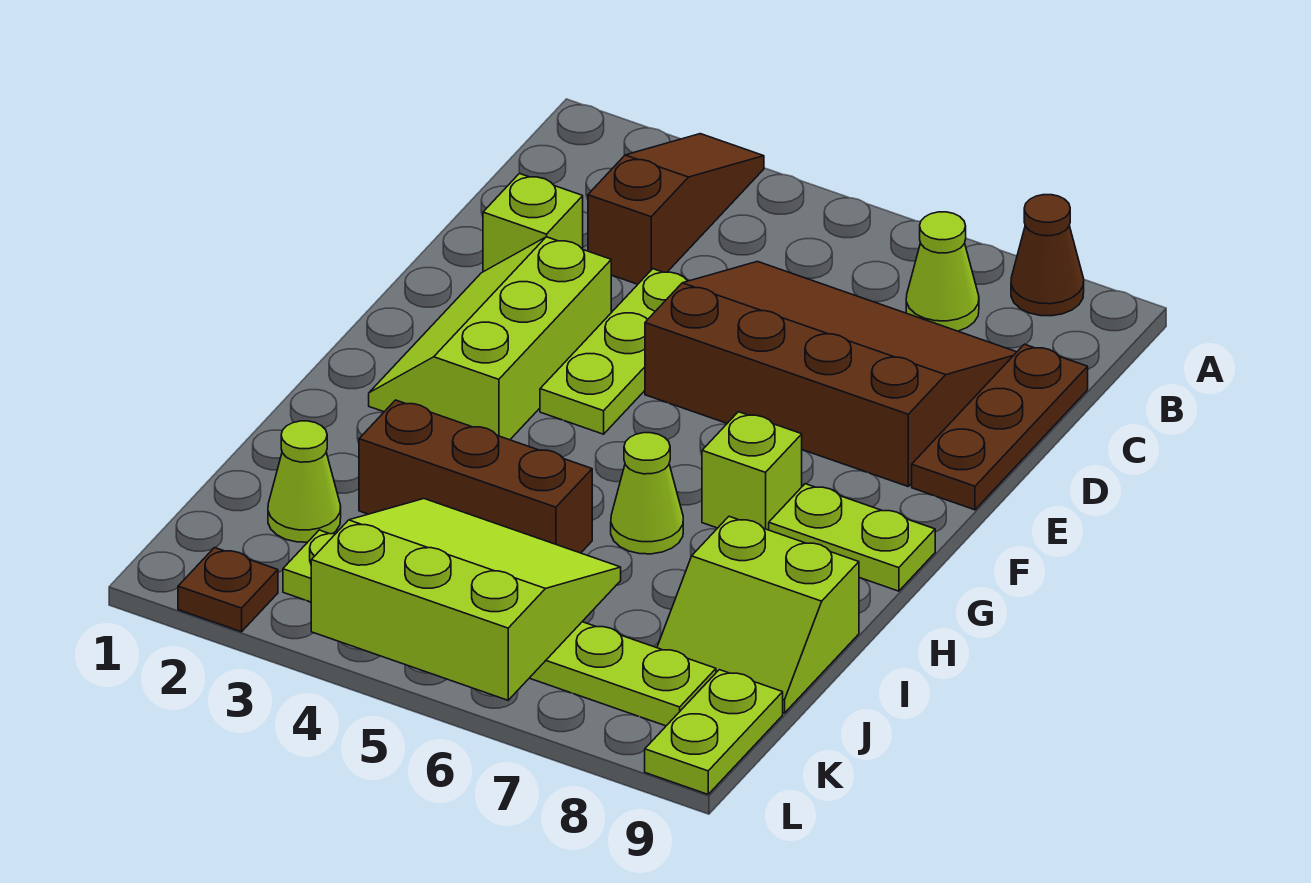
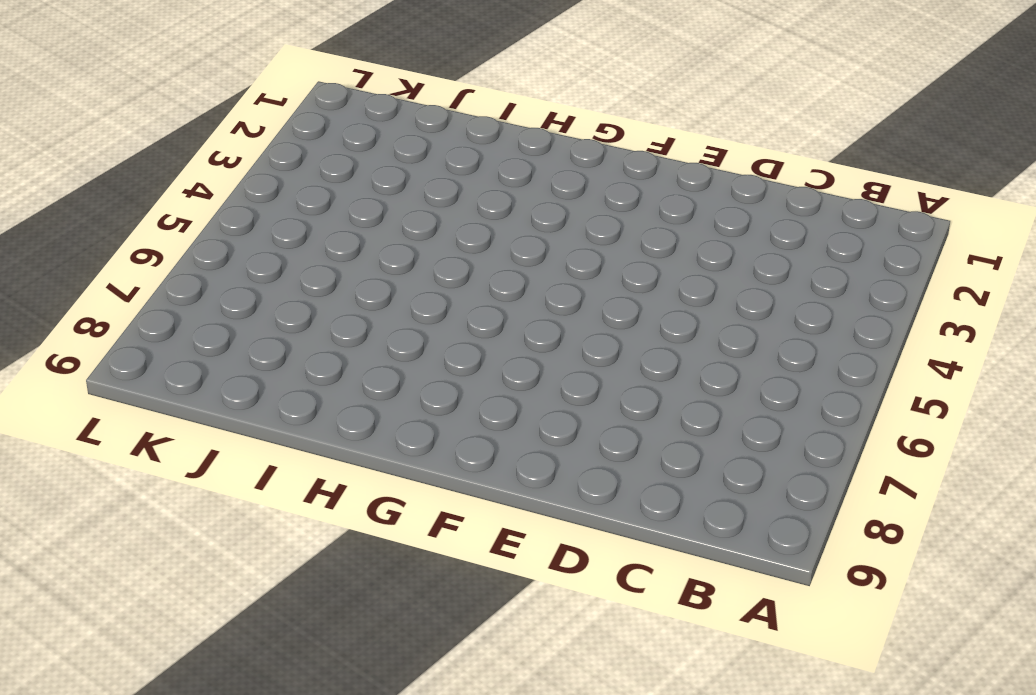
none -> brown slope A3:C3 level 1 top C
none -> brown cone A8 level 1
none -> lime cone B7 level 1

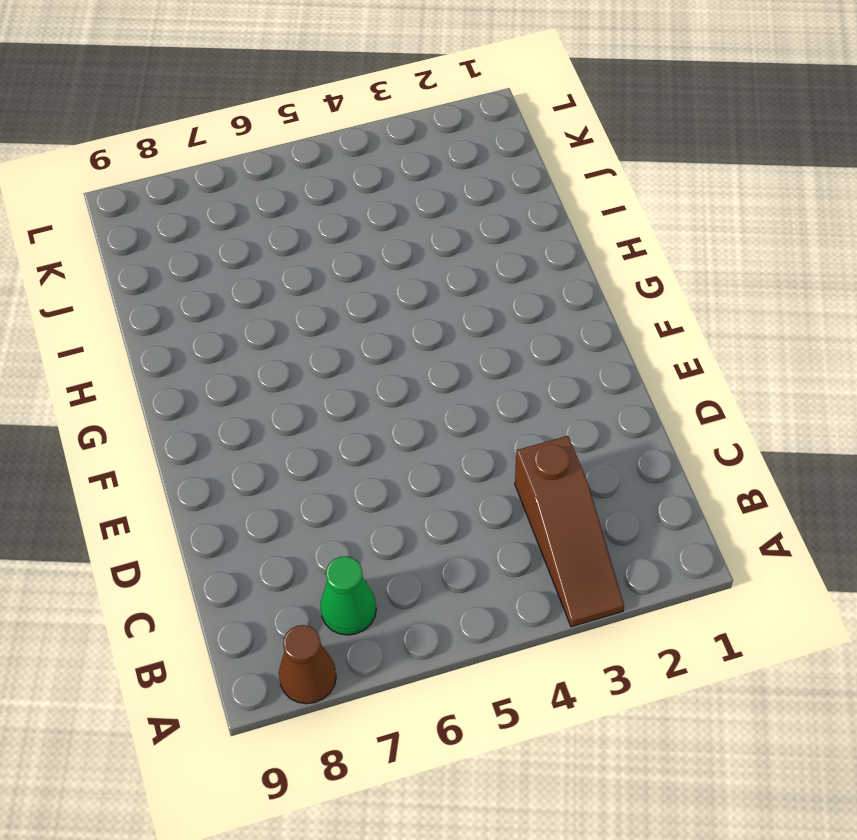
green cone B7 level 1 -> lime cone B7 level 1
none -> brown slope C5:E8 level 1 top E
none -> brown plate C9:E9 level 1
none -> lime brick D2 level 1

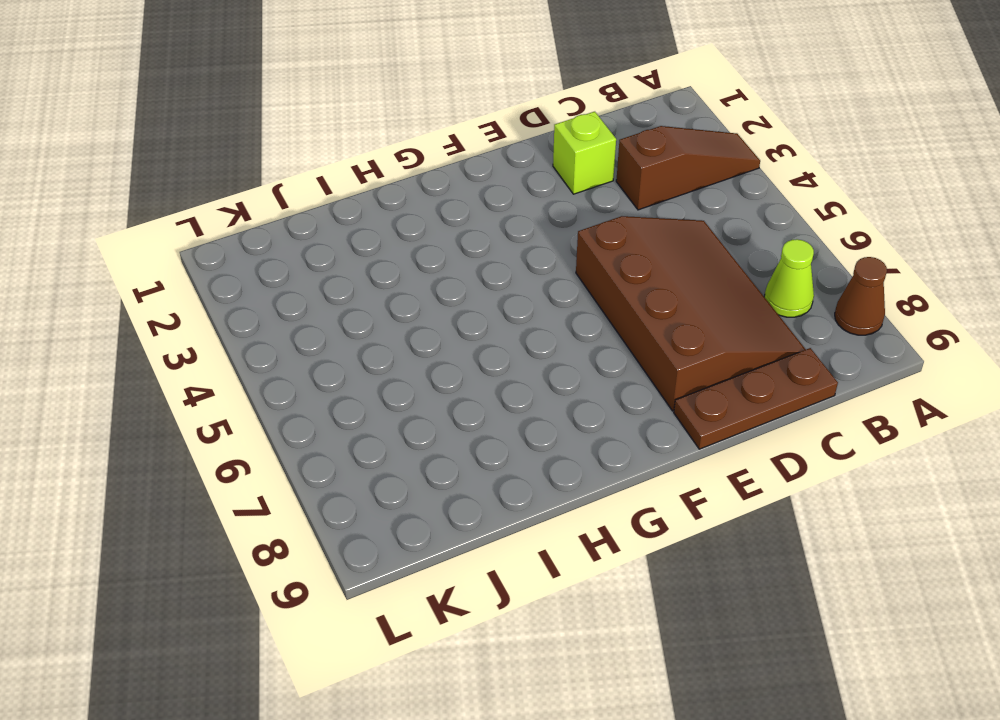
none -> lime plate D4:F4 level 1
none -> lime slope E2:G3 level 1 top 3
none -> lime brick G7 level 1

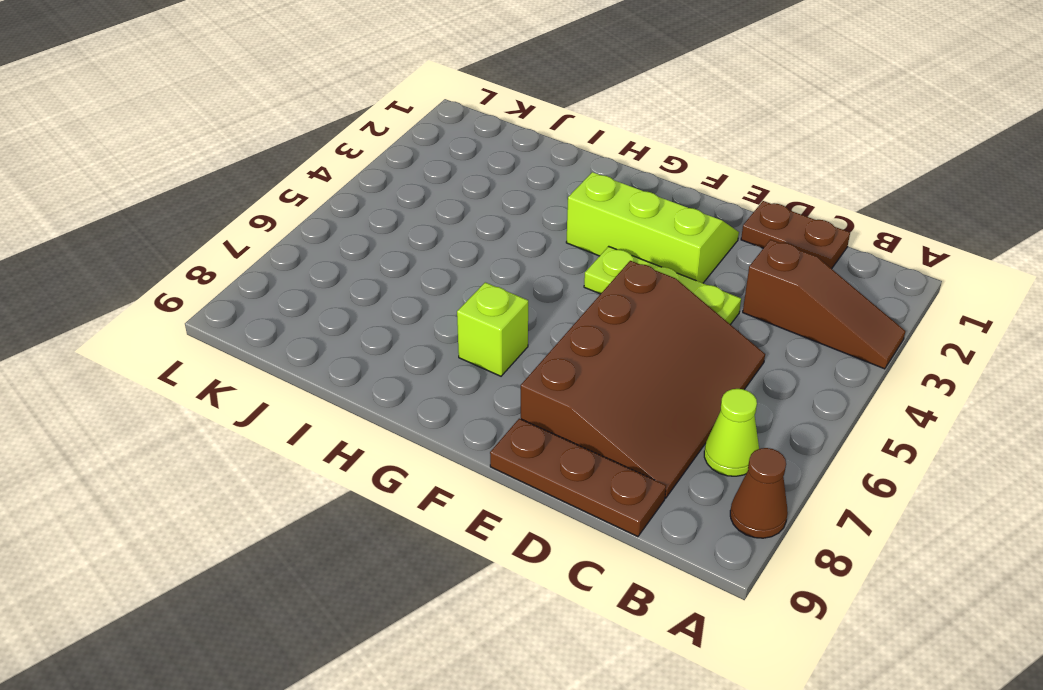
brown plate C1:D1 level 1 -> none
none -> lime brick D2 level 1
none -> lime plate G8:G9 level 1
none -> lime cone H6 level 1

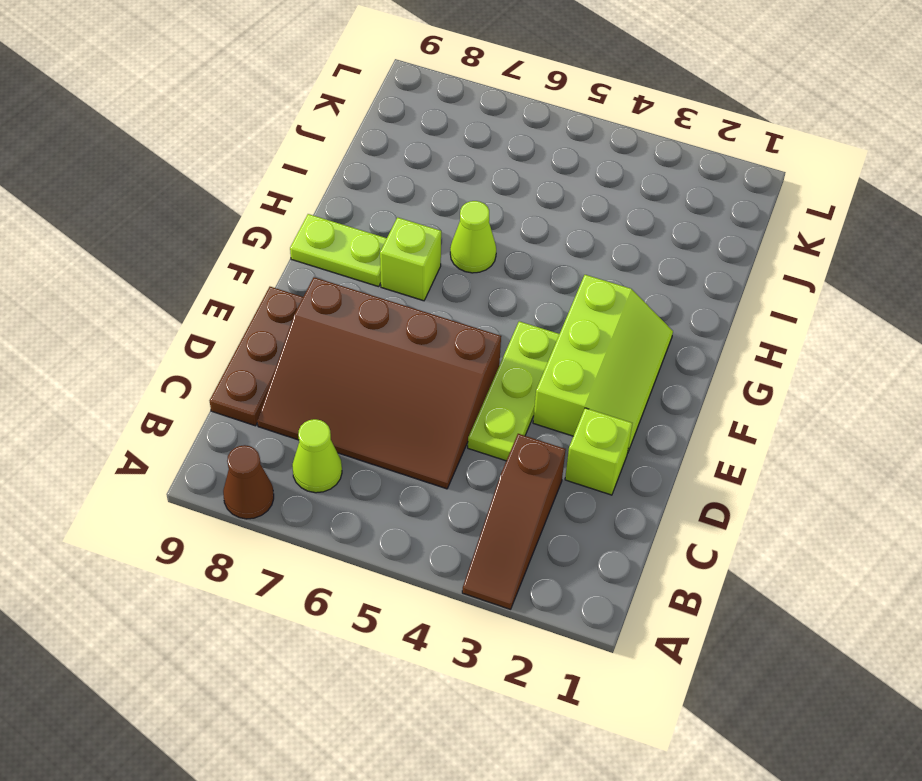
none -> brown brick I3:I5 level 1
none -> lime slope I8:J9 level 1 top I
none -> lime cone J2 level 1

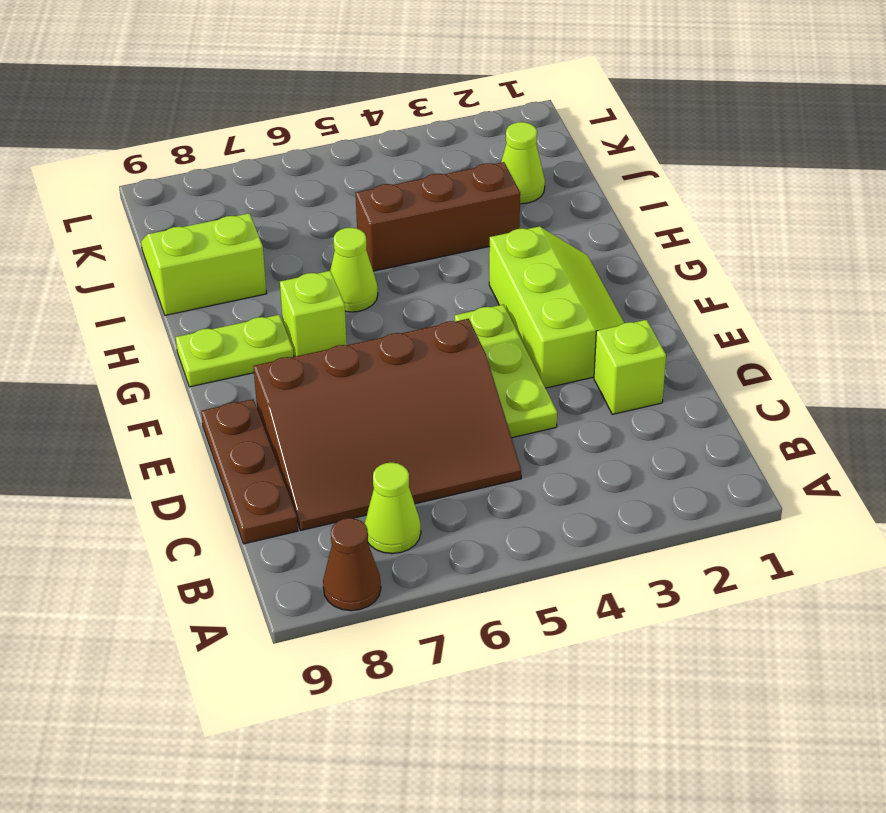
none -> brown slope A3:C3 level 1 top C
none -> lime plate K3:K8 level 1
none -> lime plate K9:L9 level 1

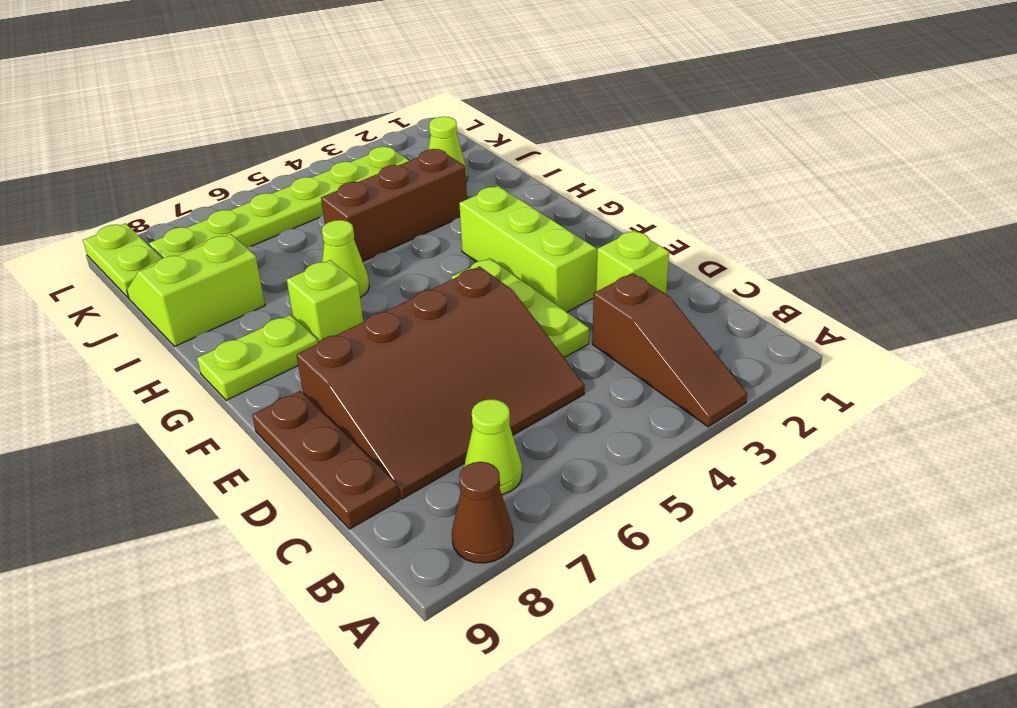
none -> brown plate L2 level 1
none -> lime slope J4:L6 level 2 top L

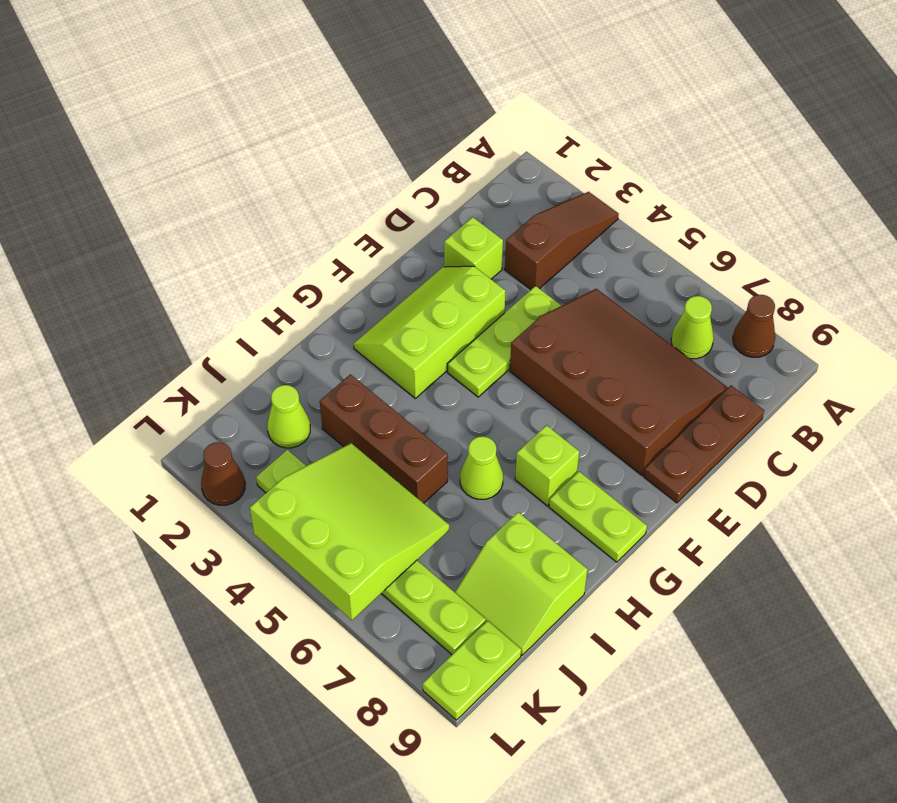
brown cone L2 level 1 -> brown plate L2 level 1

